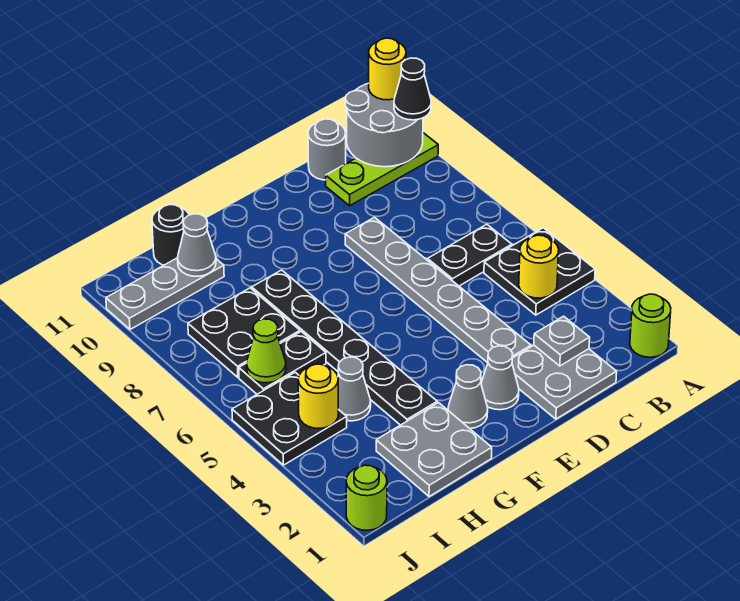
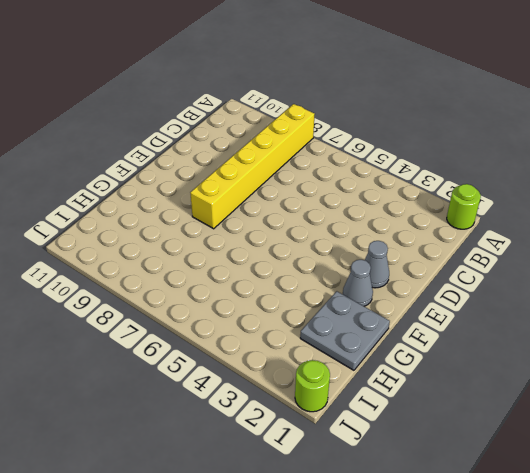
yellow brick A8:F8 level 1 -> grey plate D3:D8 level 1
none -> black plate A4:B5 level 1
none -> lime plate A10:C10 level 1
none -> black plate B6:C6 level 1

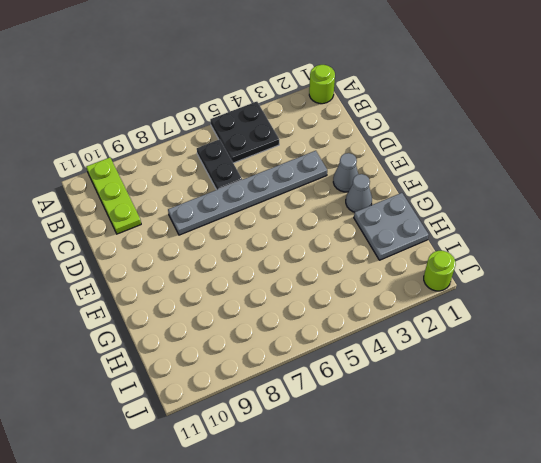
none -> grey plate C1:D2 level 1
none -> grey round brick C11 level 1
none -> black plate G3:G8 level 1

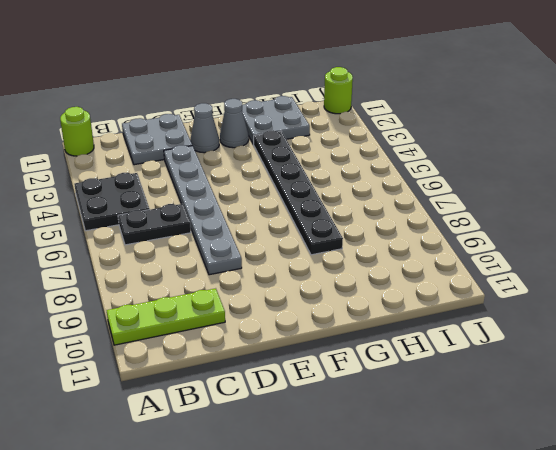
none -> grey round brick C11 level 1
none -> grey cone H4 level 1
none -> black plate H6:I6 level 1

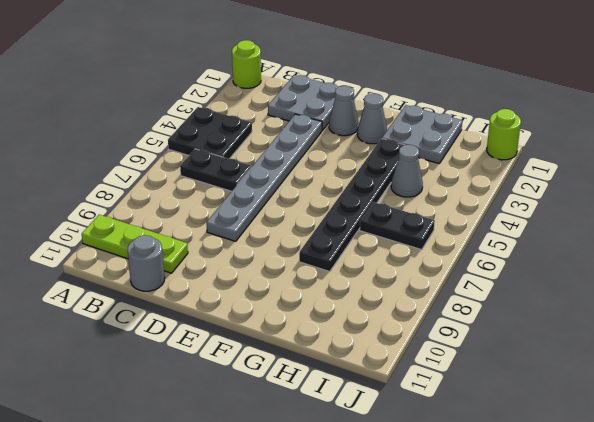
none -> black plate H7:I8 level 1
none -> grey plate H10:J10 level 1
none -> black round brick H11 level 1

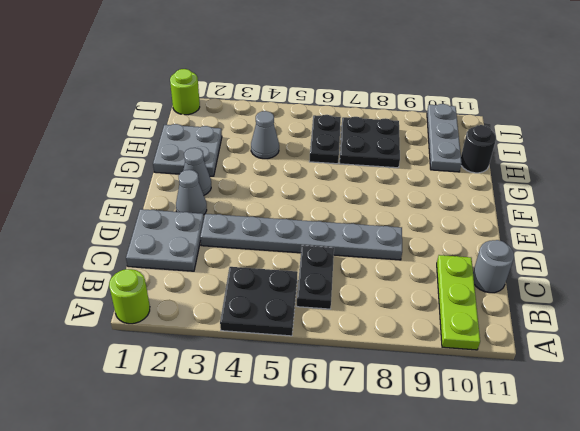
none -> black plate G3:G8 level 1
none -> black plate I4:J5 level 1
none -> grey round brick A10:B11 level 2

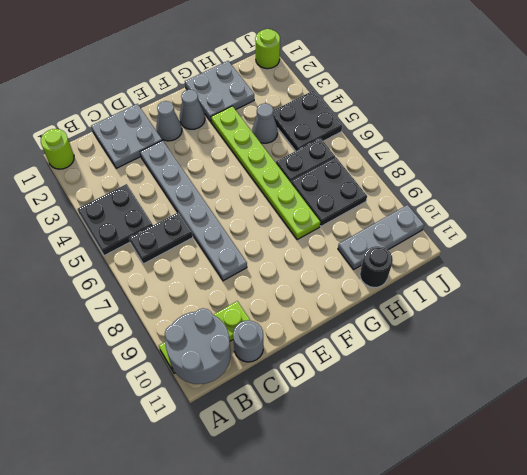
lime plate G3:G8 level 1 -> black plate G3:G8 level 1
none -> yellow round brick B4 level 2
none -> grey plate C2 level 2
none -> grey cone H10 level 2

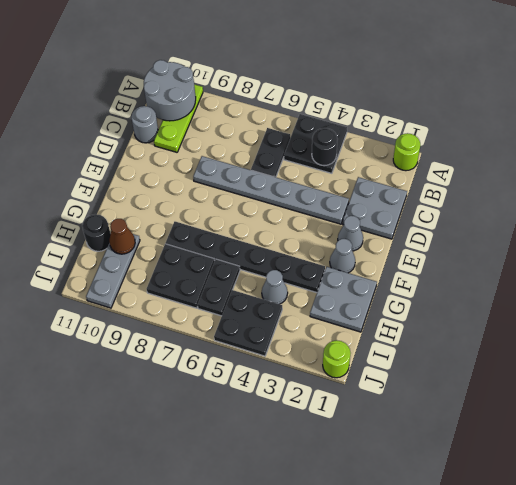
black round brick B4 level 2 -> yellow round brick B4 level 2
brown cone H10 level 2 -> grey cone H10 level 2
none -> grey plate C2 level 2
none -> yellow round brick I4 level 2
none -> lime cone I6 level 2

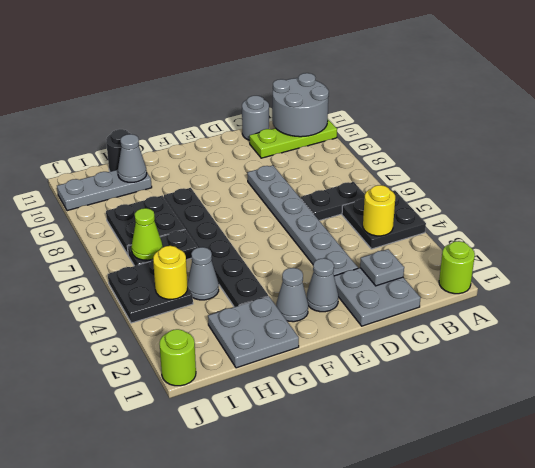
none -> black cone A10 level 3
none -> yellow round brick A11 level 3

